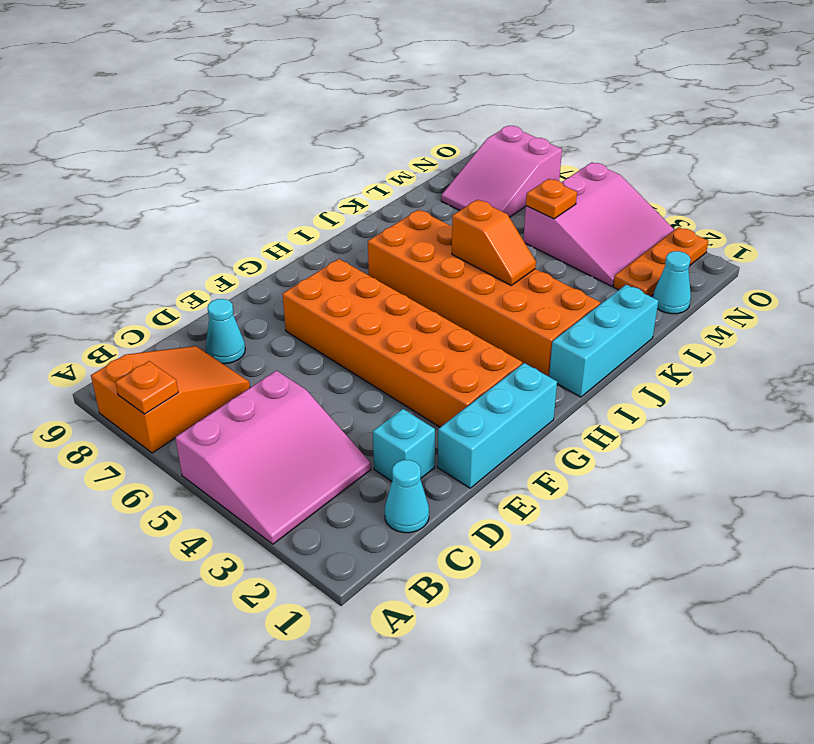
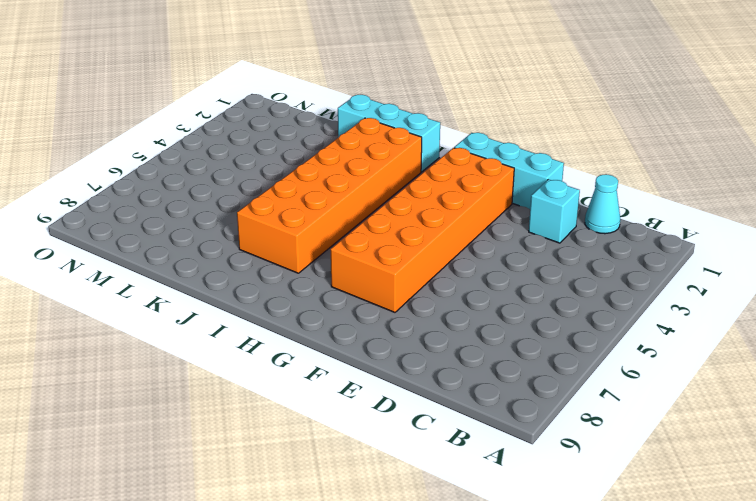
none -> pink slope A3:C5 level 1 top 5
none -> orange slope A7:C8 level 1 top A
none -> cyan cone D8 level 1

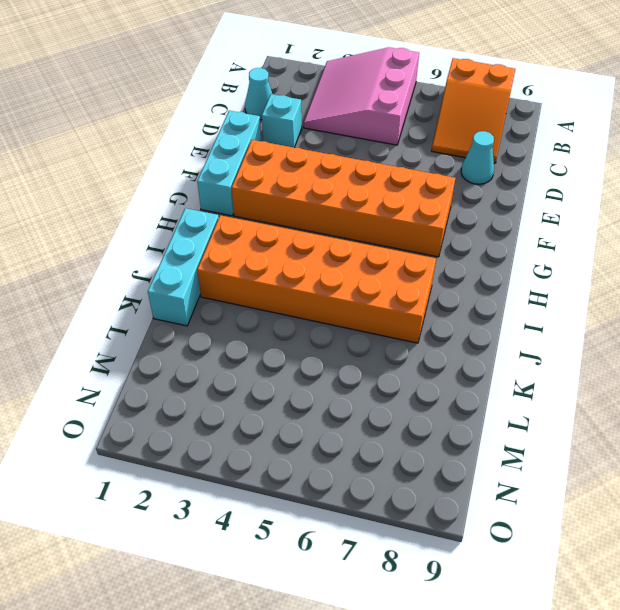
none -> cyan cone M1 level 1
none -> orange plate M2:O2 level 1
none -> pink slope M3:O5 level 1 top 5

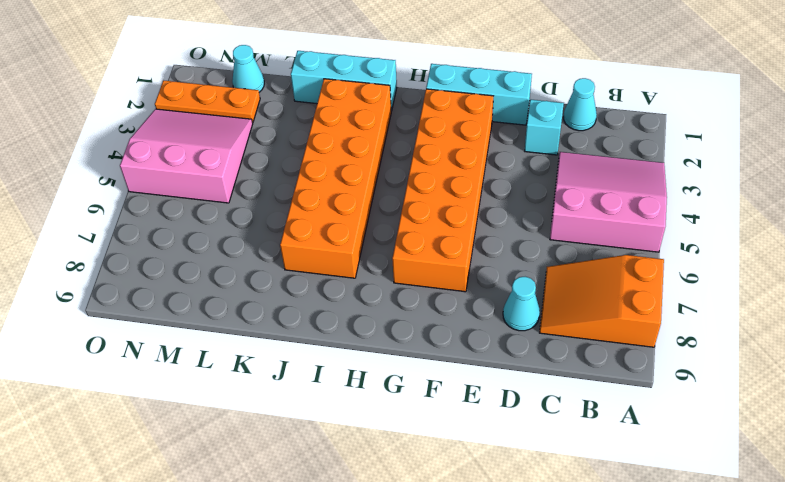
none -> pink slope M7:O8 level 1 top O
none -> orange plate A7 level 2
none -> orange slope J4:J5 level 2 top 5

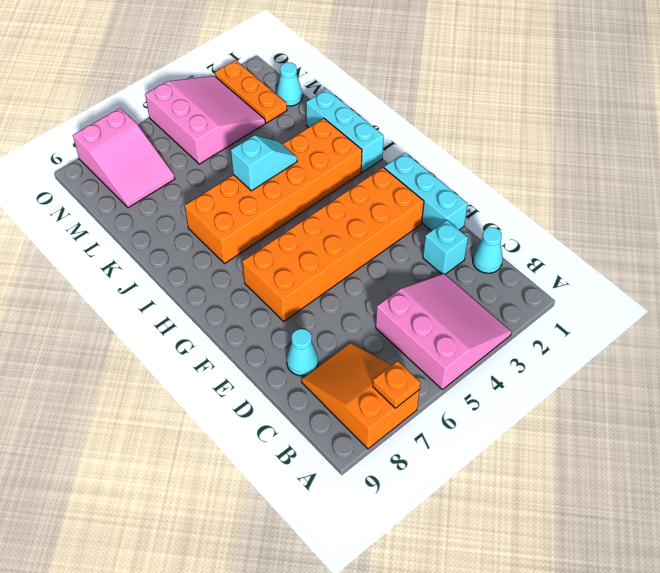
cyan slope J4:J5 level 2 top 5 -> orange slope J4:J5 level 2 top 5
none -> orange plate M5 level 2

